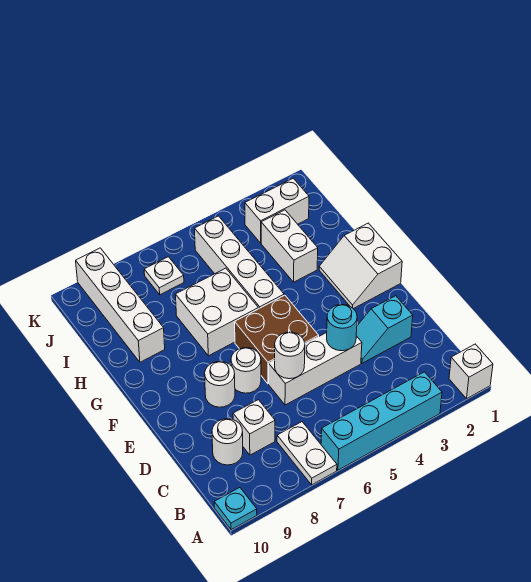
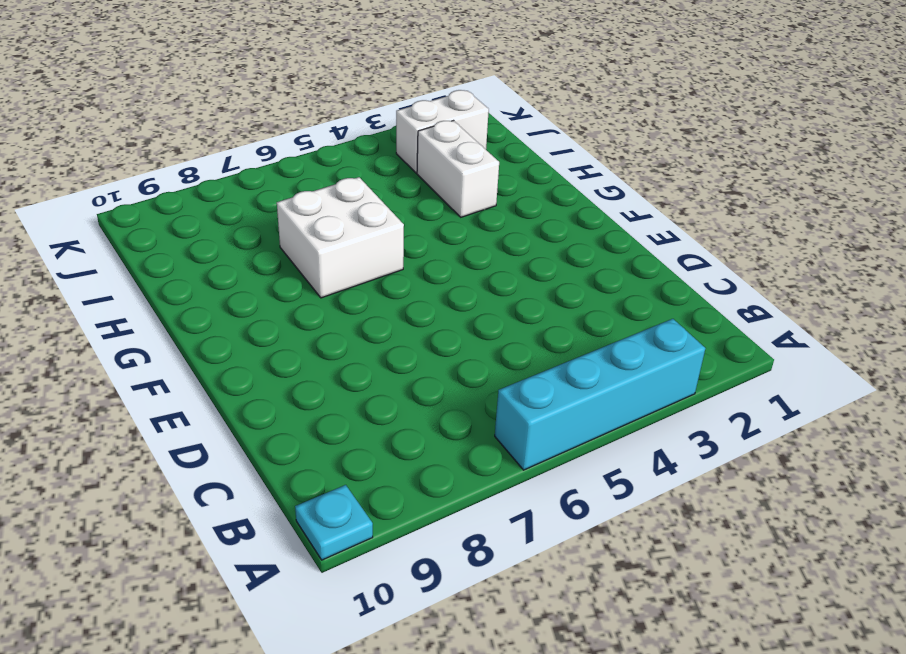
none -> white brick A1 level 1
none -> white plate A7:B7 level 1
none -> white brick C8 level 1

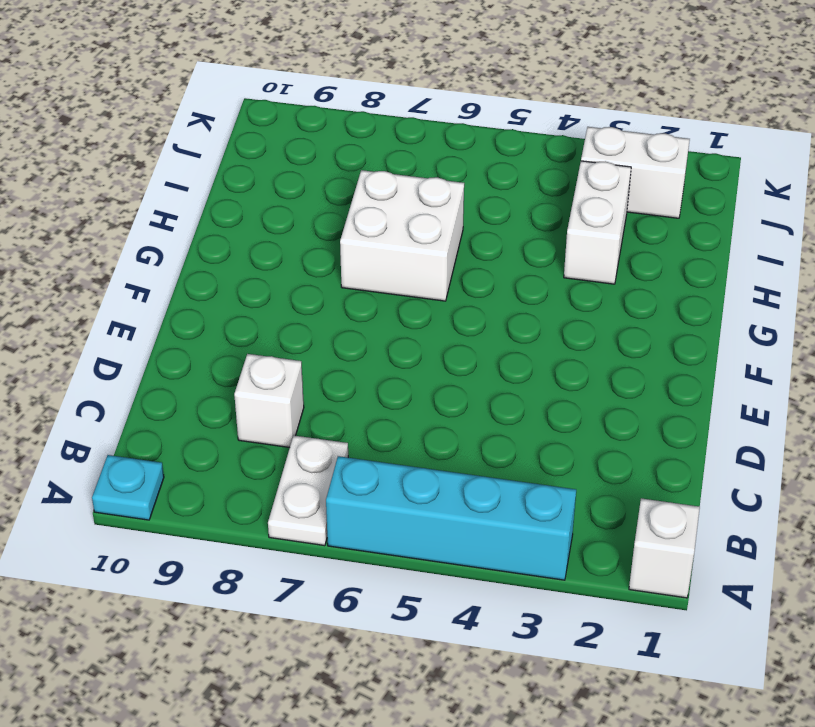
none -> white round brick C9 level 1
none -> cyan slope D2:D3 level 1 top 2
none -> white brick D4:D6 level 1

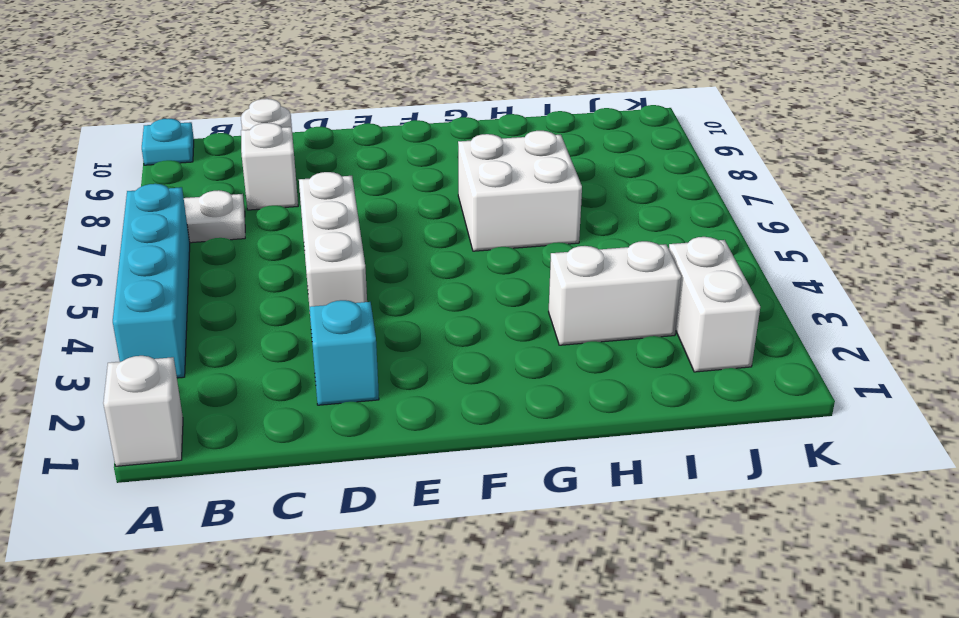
none -> brown brick E5:F6 level 1
none -> white round brick E7 level 1
none -> white round brick E8 level 1

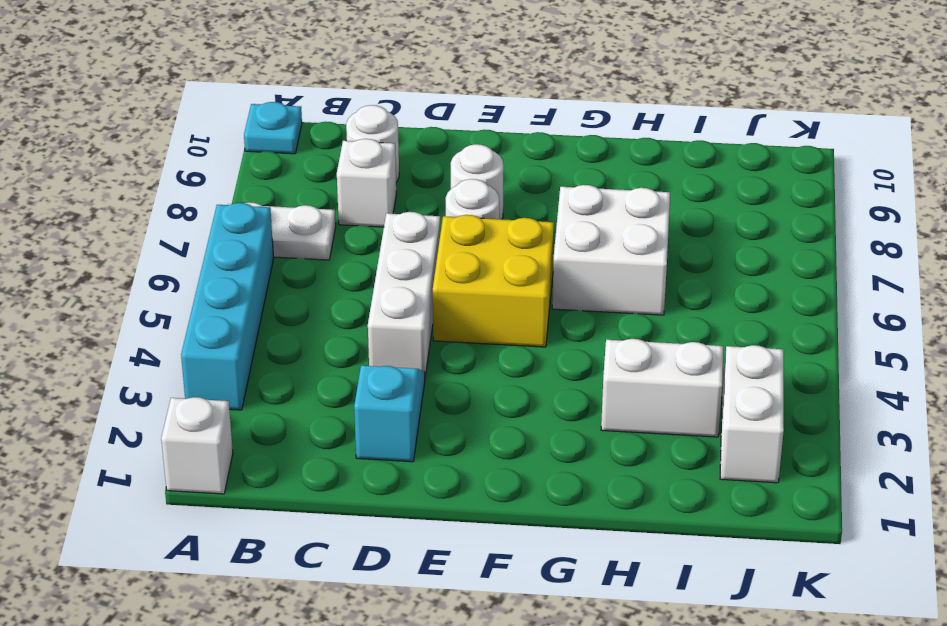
yellow brick E5:F6 level 1 -> brown brick E5:F6 level 1
none -> white slope F1:G2 level 1 top 1
none -> white brick G5:J5 level 1
none -> white brick H9:K9 level 1

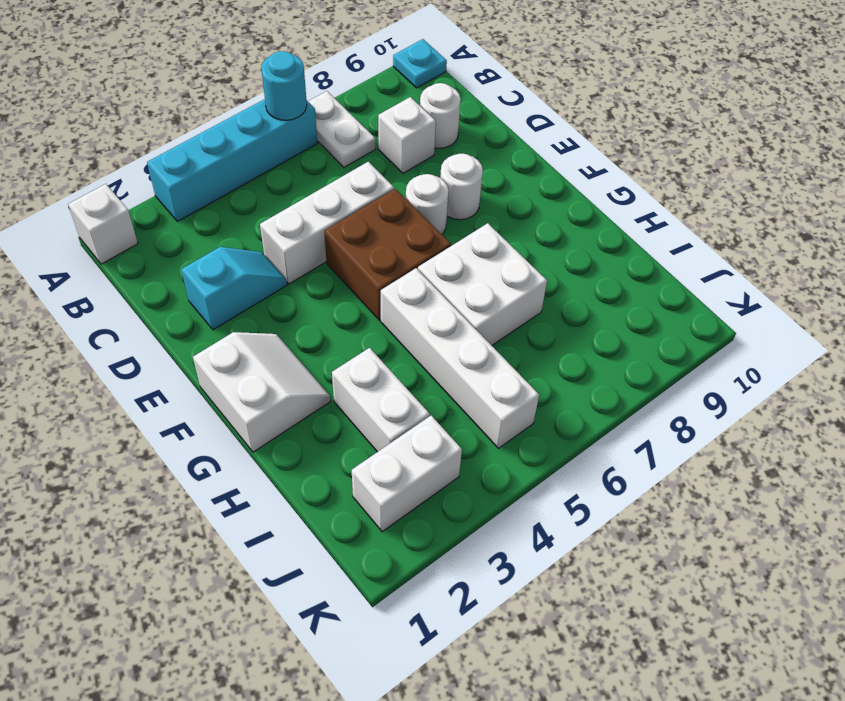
cyan round brick A6 level 2 -> cyan round brick D4 level 2
none -> white brick H9:K9 level 1
none -> white plate J7 level 1
none -> white round brick D6 level 2

